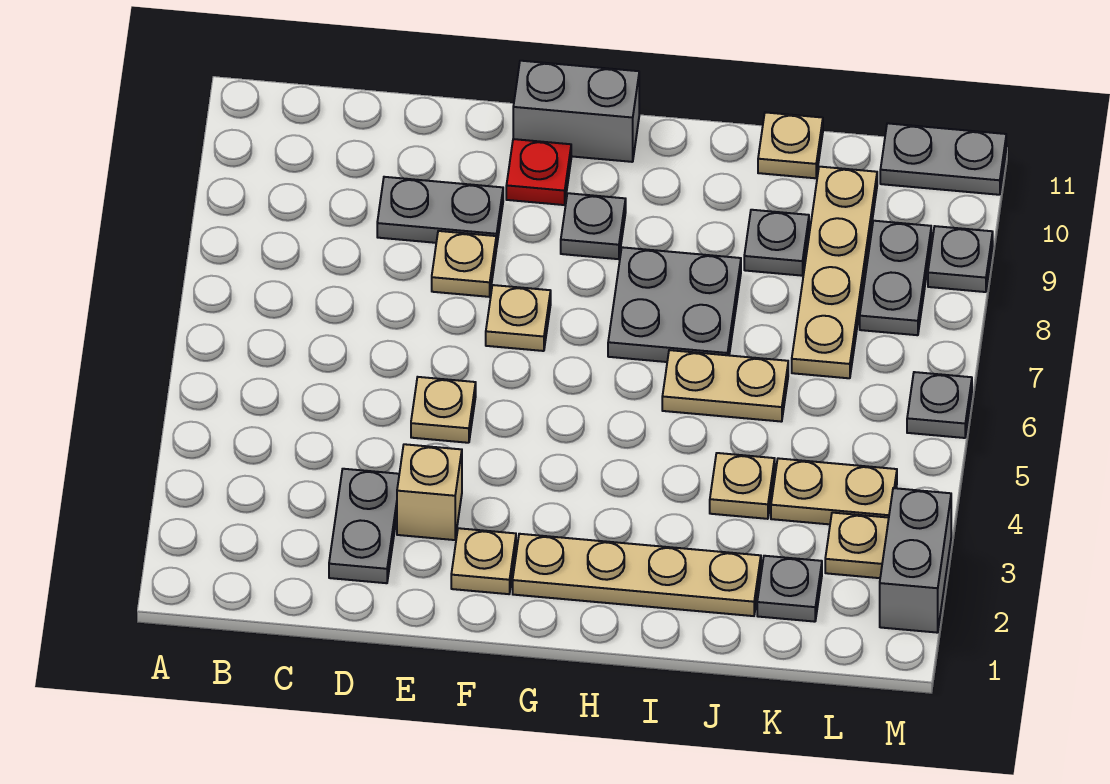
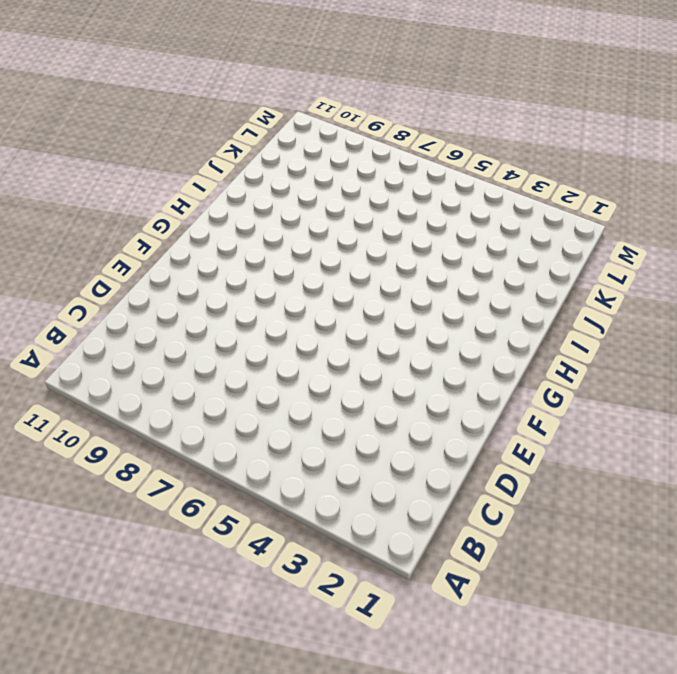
none -> grey plate D2:D3 level 1
none -> grey plate D9:E9 level 1
none -> tan brick E3 level 1

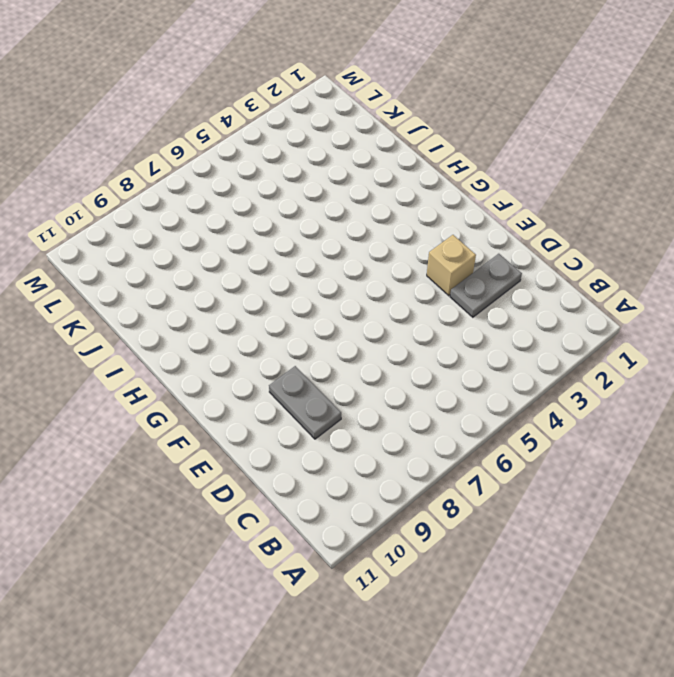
none -> tan plate E5 level 1
none -> tan plate E8 level 1
none -> tan plate F2 level 1

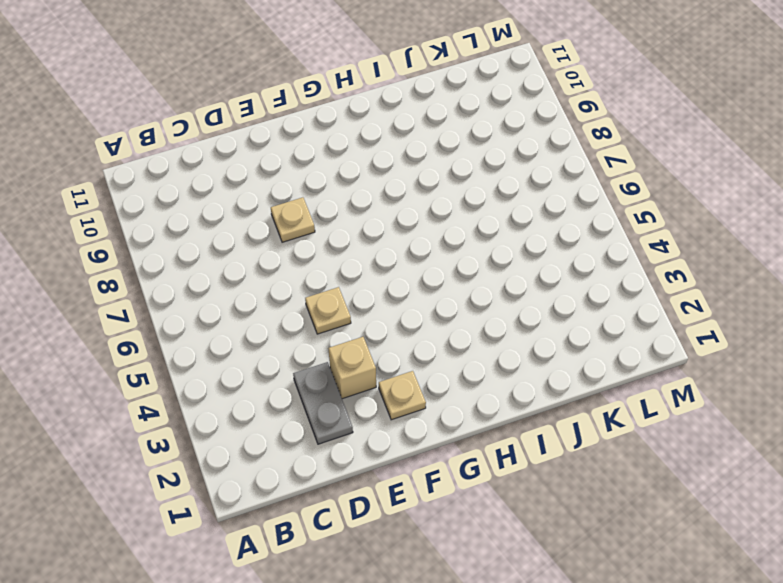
none -> grey plate D9:E9 level 1
none -> tan plate F7 level 1
none -> red plate F10 level 1

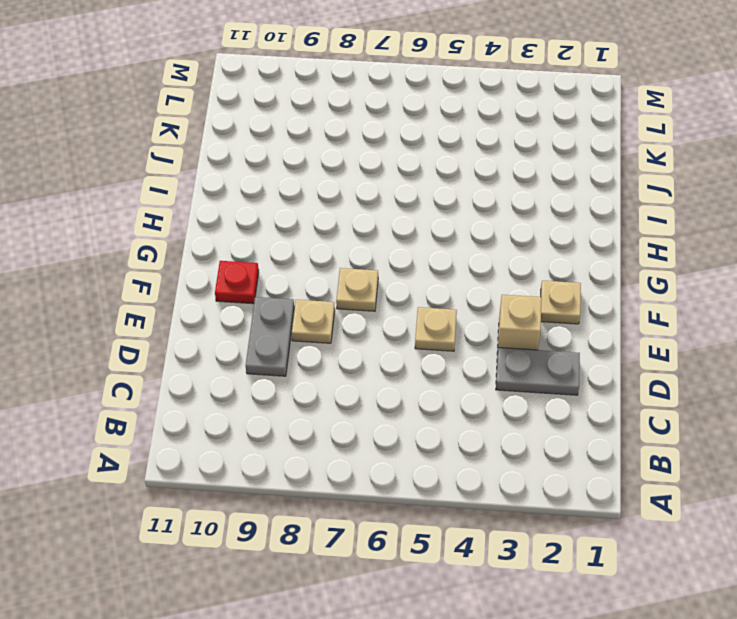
none -> grey brick F11:G11 level 1
none -> tan plate G2:J2 level 1
none -> grey plate G9 level 1

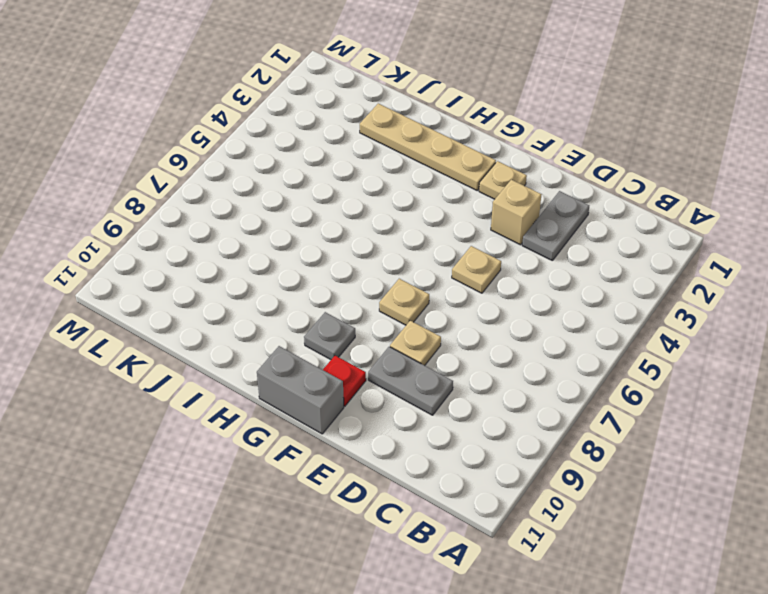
none -> grey plate H7:I8 level 1
none -> tan plate I6:J6 level 1
none -> tan plate J4 level 1

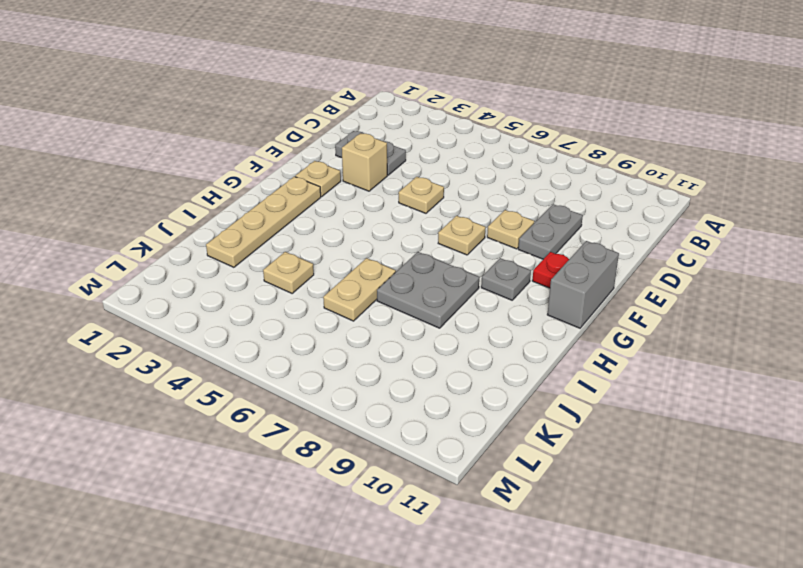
none -> grey plate J9 level 1
none -> tan plate J11 level 1
none -> grey plate K2 level 1

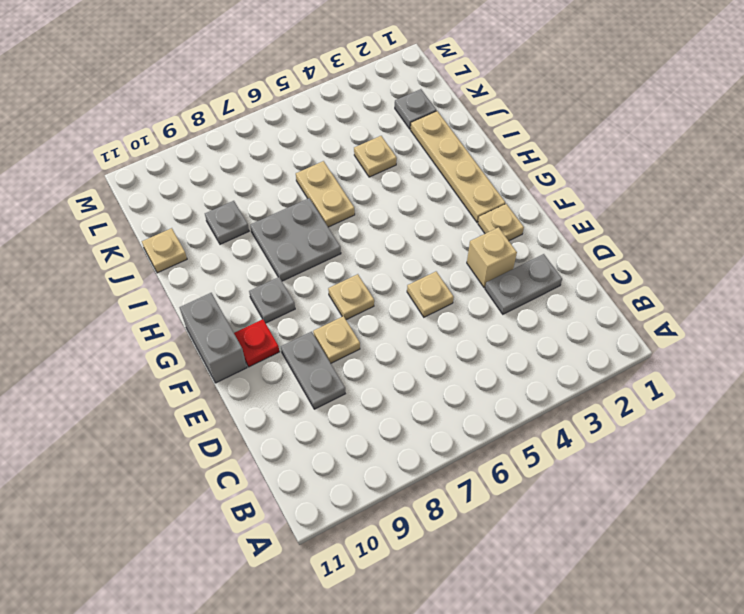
none -> tan plate K4:L4 level 1
none -> tan plate K7:K10 level 1
none -> tan plate L3 level 1

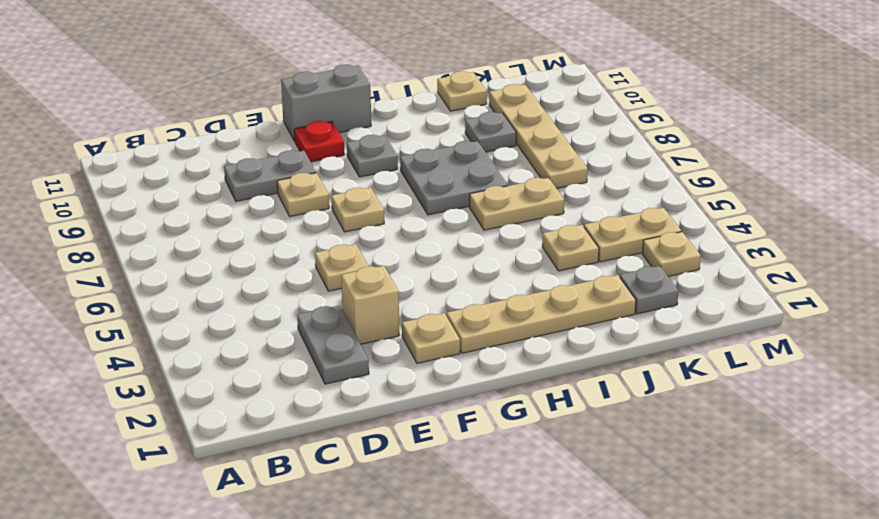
none -> grey plate L8:L9 level 1
none -> grey plate L11:M11 level 1
none -> grey brick M2:M3 level 1

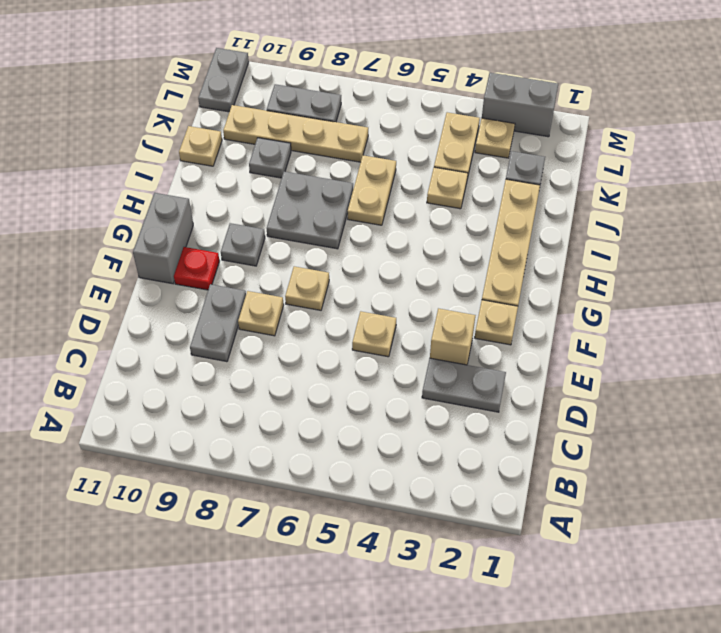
none -> grey plate M6 level 1
none -> grey plate M9 level 1

